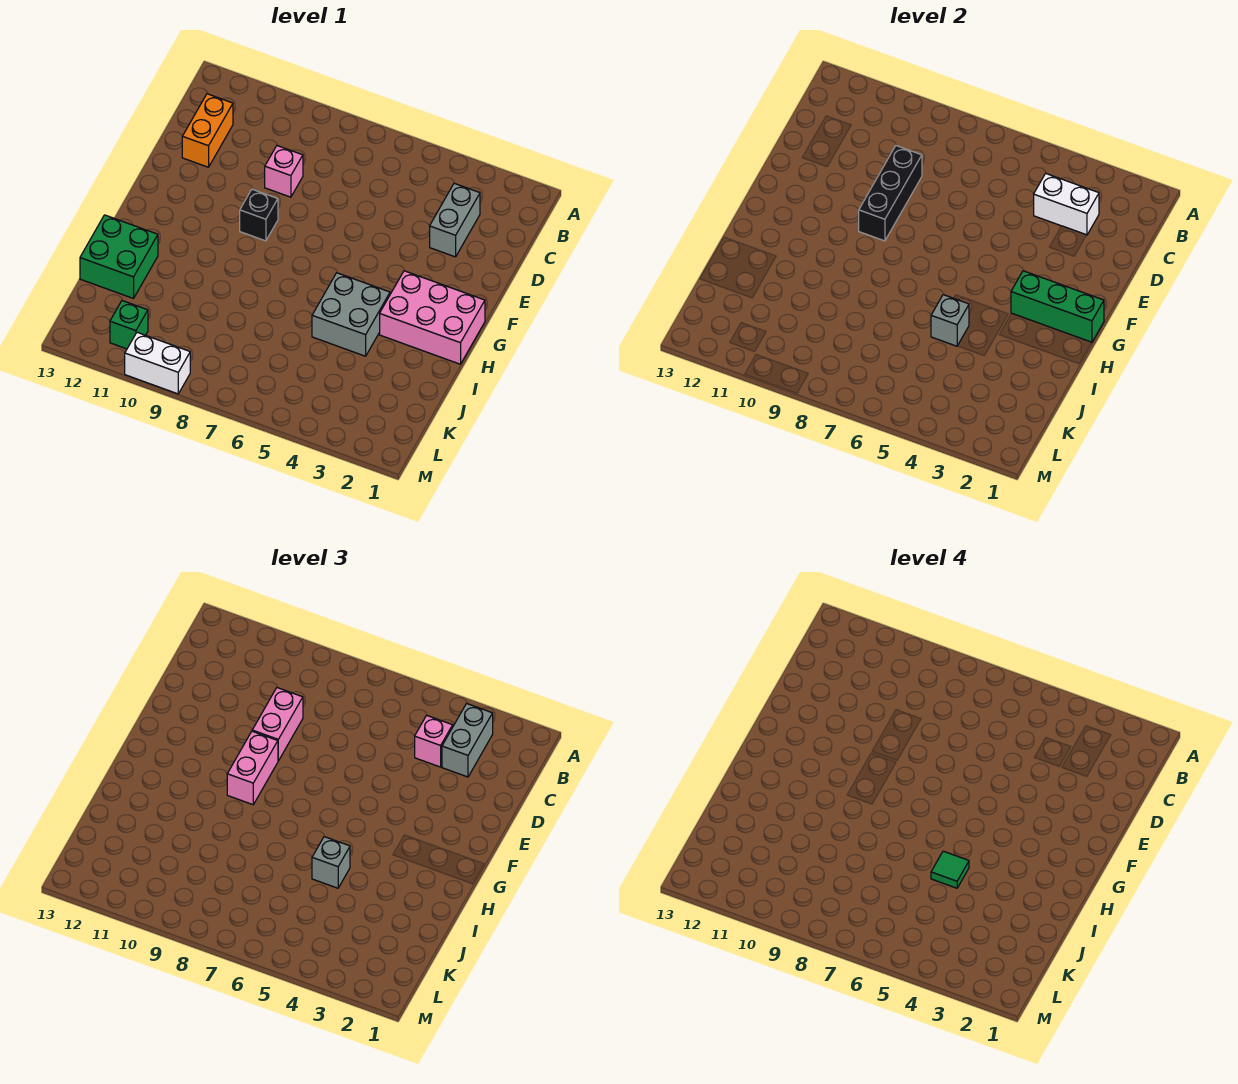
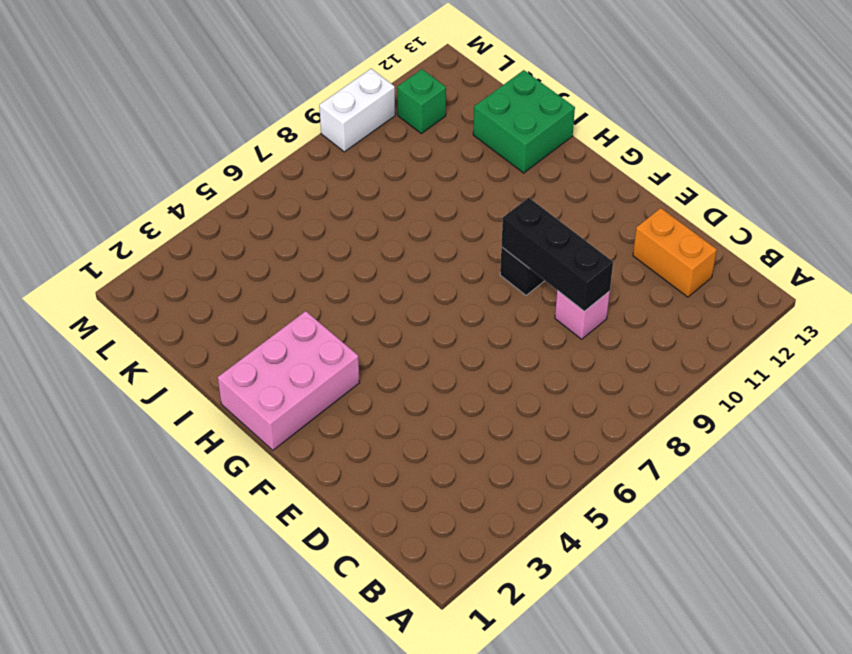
none -> grey brick C3:D3 level 1
none -> grey brick H4:I5 level 1
none -> white brick C3:C4 level 2

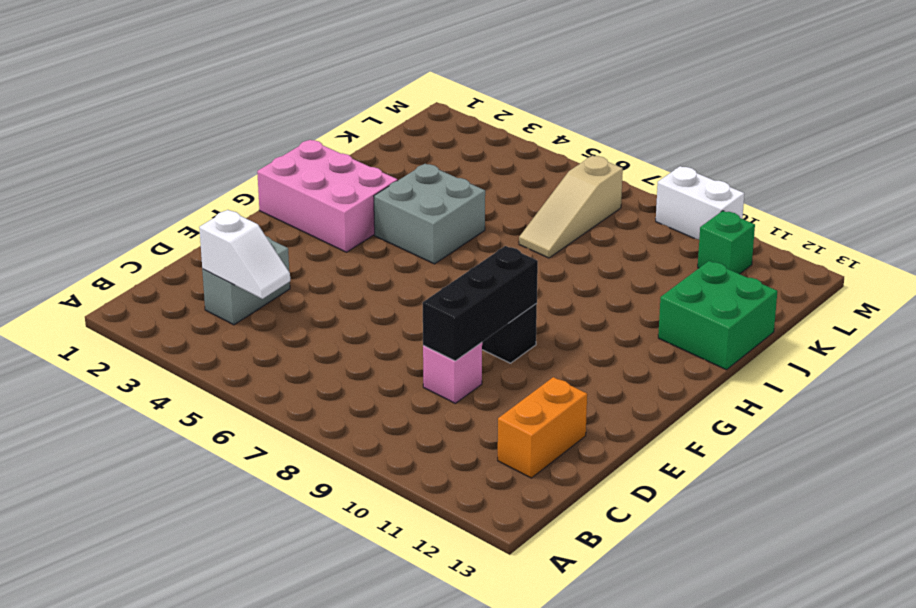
white slope C3:C4 level 2 top 3 -> white brick C3:C4 level 2
tan slope J7:L7 level 1 top L -> none
none -> green brick G1:G3 level 2
none -> grey brick I5 level 2
none -> grey brick B3:C3 level 3

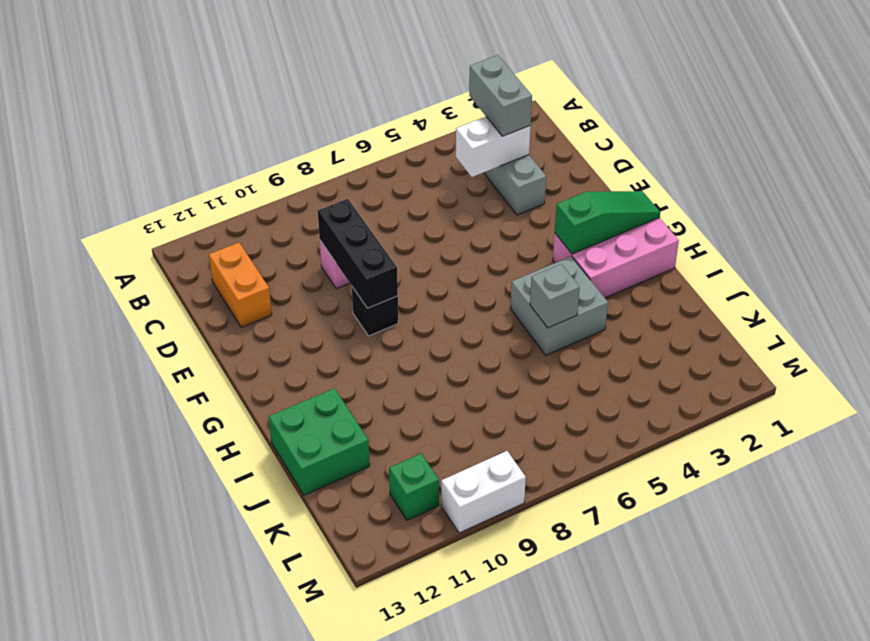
green slope G1:G3 level 2 top 3 -> green brick G1:G3 level 2
none -> pink brick C4 level 3
none -> pink brick D9:E9 level 3
none -> pink brick F9:G9 level 3

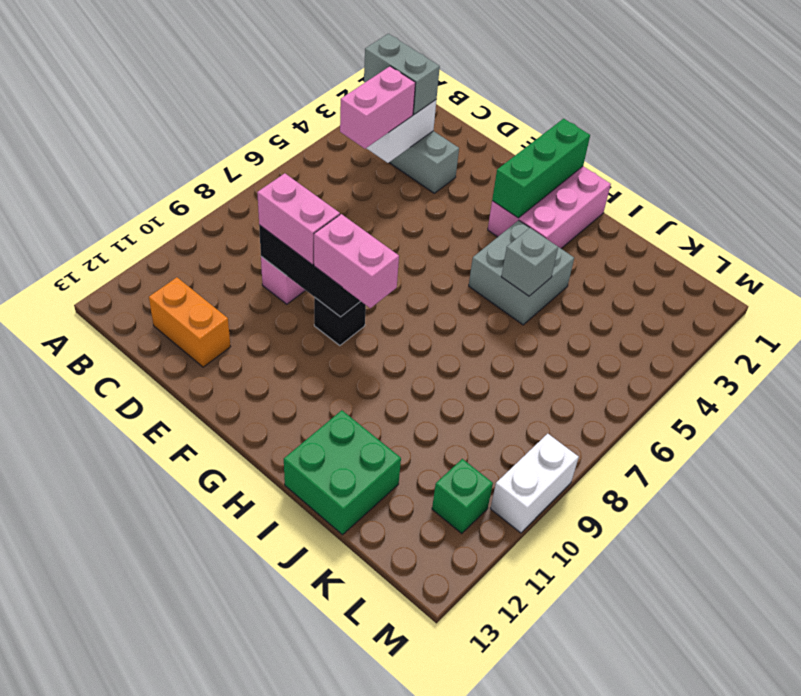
pink brick C4:C5 level 3 -> pink brick C4 level 3
none -> grey brick I5 level 3
none -> green tile I5 level 4

